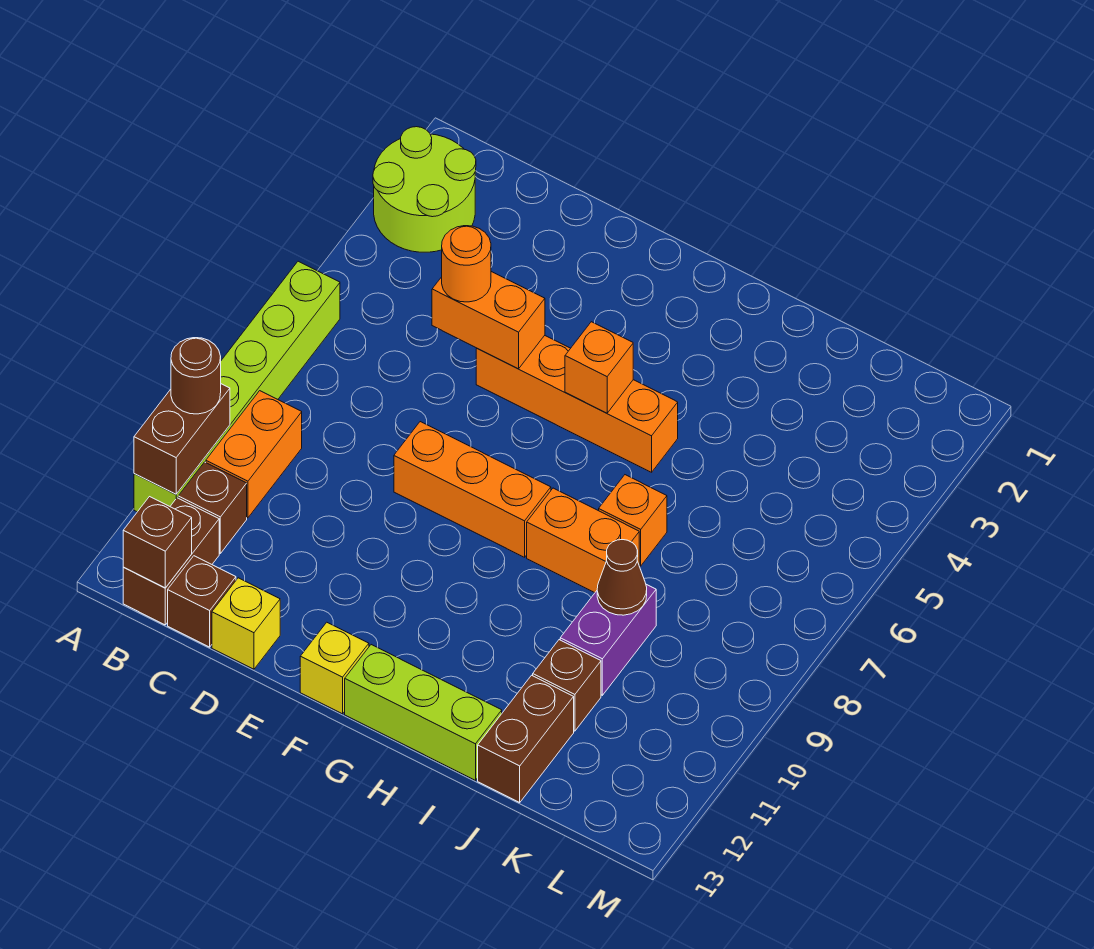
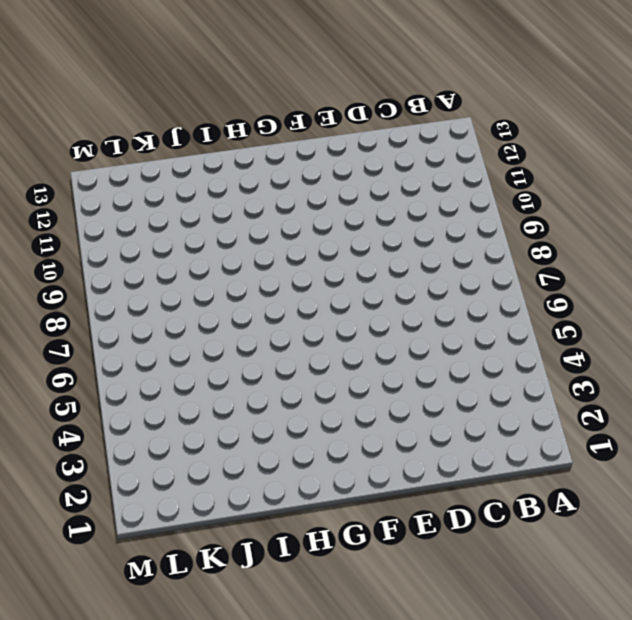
none -> lime round brick A2:B3 level 1
none -> lime brick A6:A11 level 1
none -> orange brick B9:B10 level 1

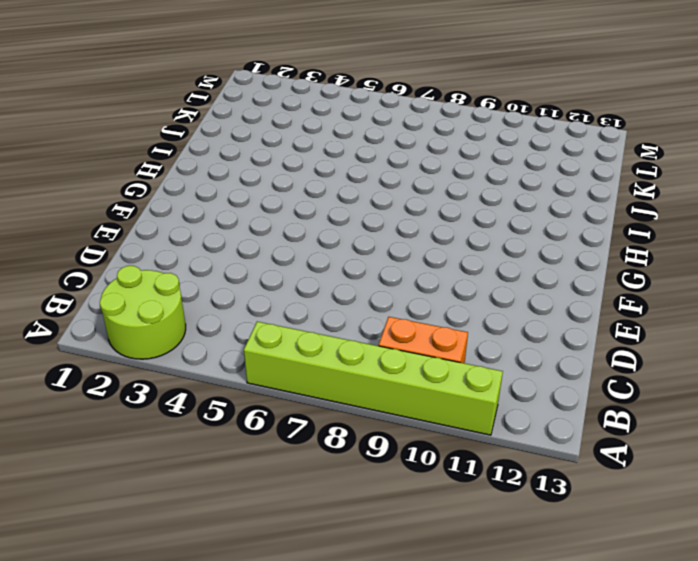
none -> brown brick B11 level 1
none -> brown brick B12:B13 level 1
none -> brown brick C13 level 1

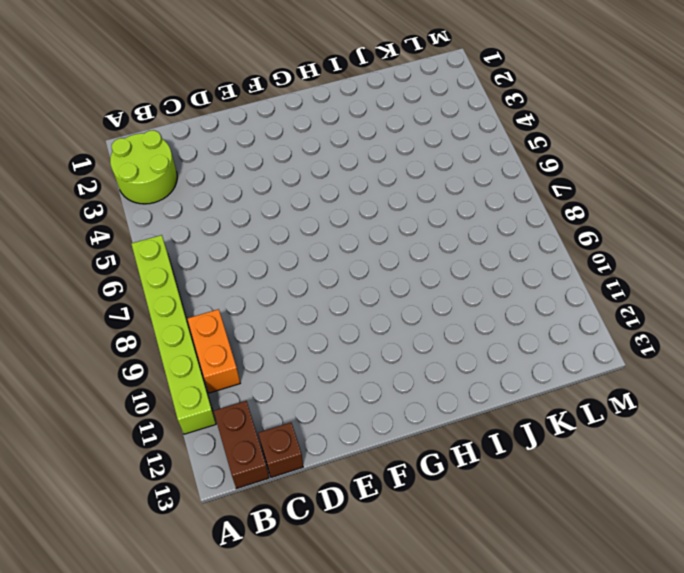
none -> brown brick B11 level 1
none -> yellow brick D13 level 1
none -> orange brick E5:H5 level 1

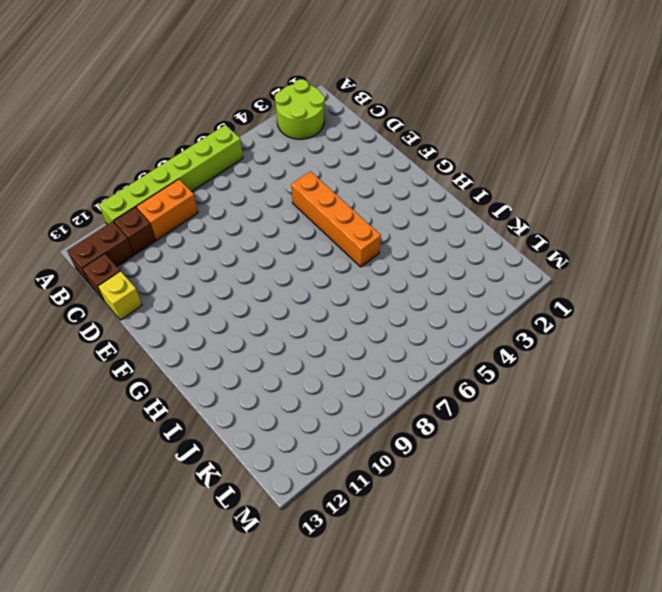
none -> orange brick E8:G8 level 1
none -> yellow brick F13 level 1
none -> lime brick G13:I13 level 1

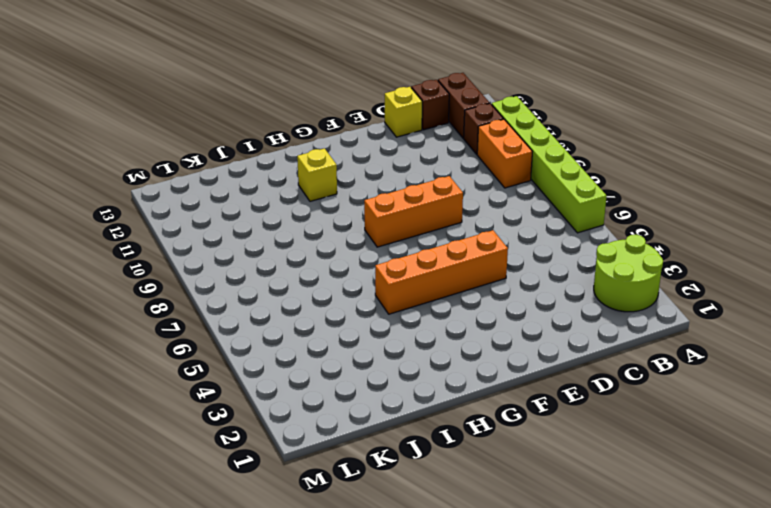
yellow brick H11 level 1 -> yellow brick F13 level 1
none -> lime brick G13:I13 level 1
none -> orange brick H8:I8 level 1
none -> orange brick I7 level 1

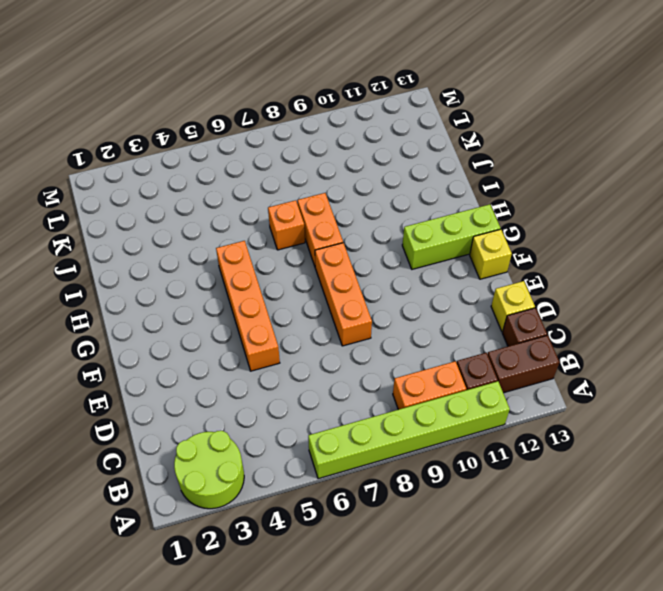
lime brick G11:G13 level 1 -> lime brick G13:I13 level 1
none -> purple brick J9:J10 level 1
none -> brown brick J11 level 1
none -> brown brick J12:J13 level 1

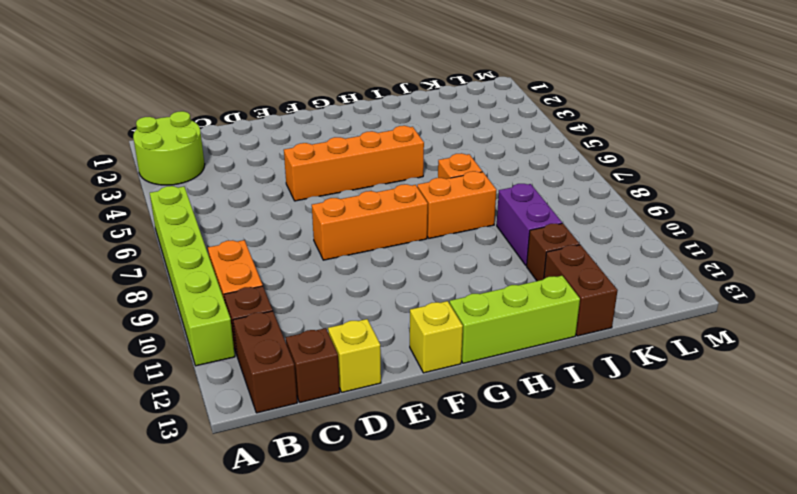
none -> brown brick A10:A11 level 2
none -> brown brick B13 level 2
none -> orange brick D5:E5 level 2

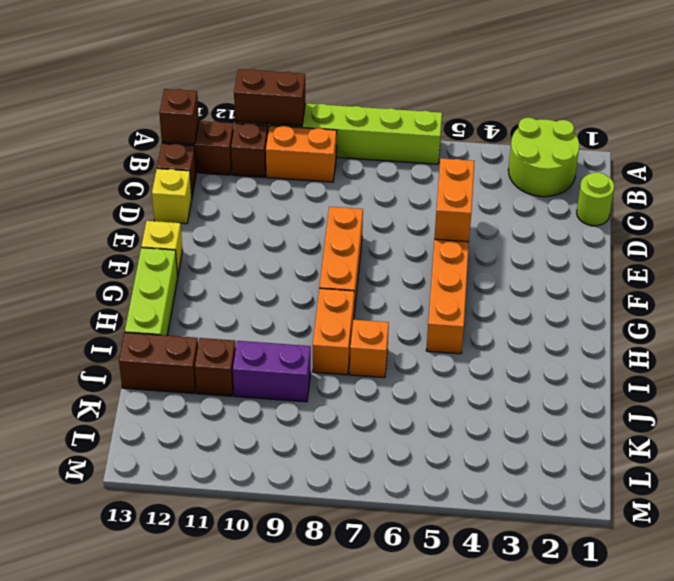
lime round brick C1 level 1 -> none
none -> orange brick G5 level 2
none -> brown cone J9 level 2
none -> brown round brick A10 level 3

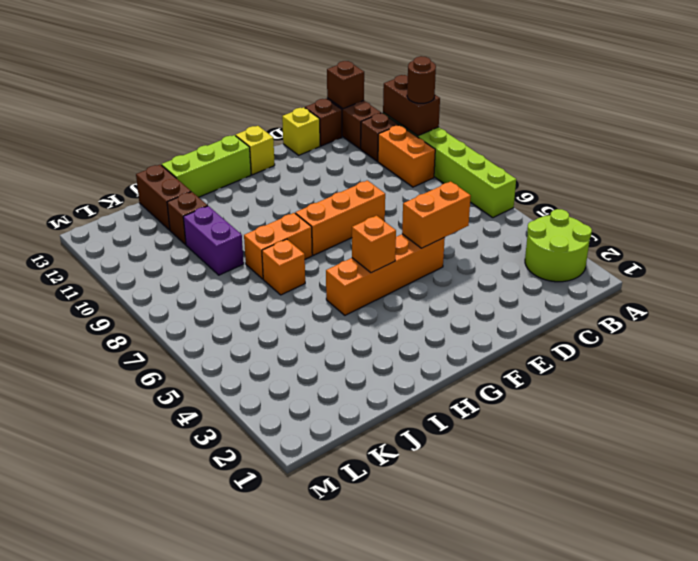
none -> brown cone J9 level 2
none -> orange round brick D5 level 3

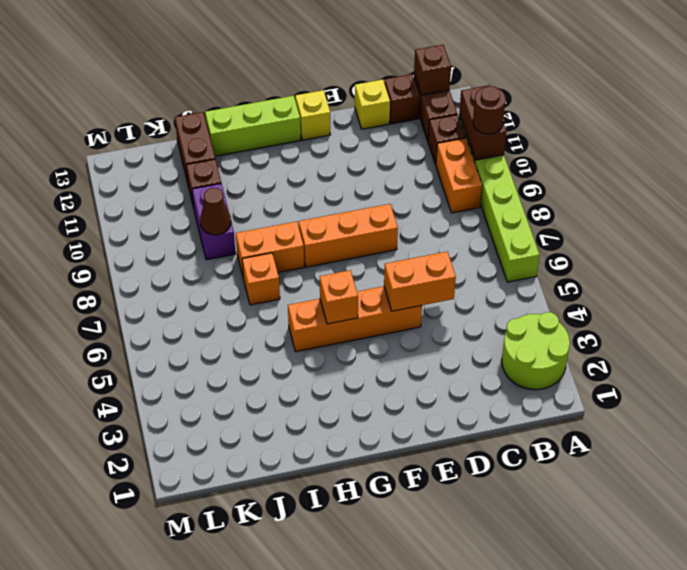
none -> orange round brick D5 level 3

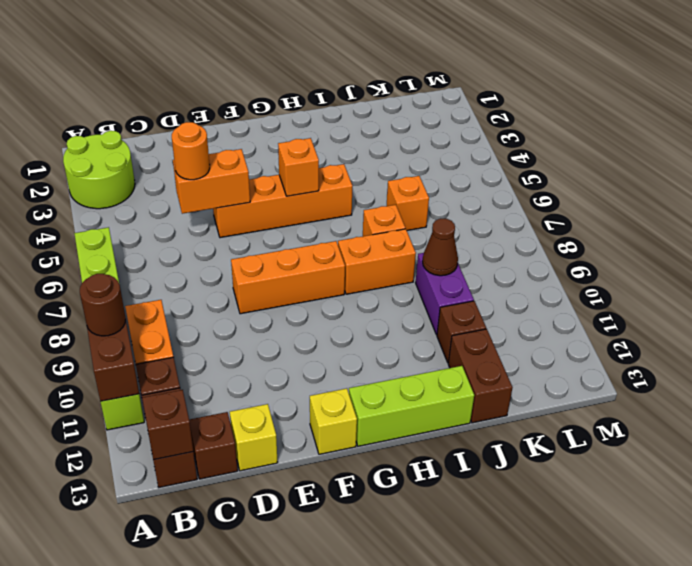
orange brick J6 level 1 -> none

